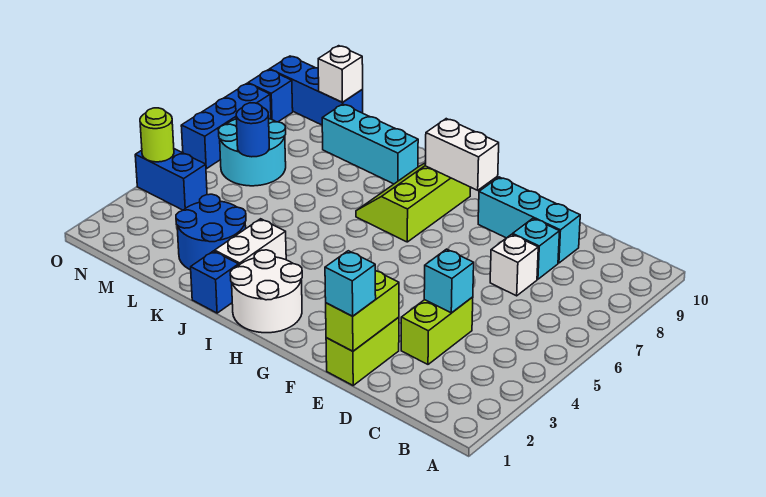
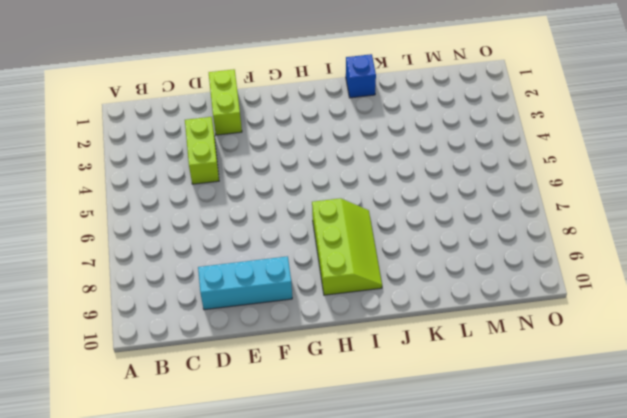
none -> white brick D7 level 1
none -> cyan brick D8 level 1
none -> white round brick H1:I2 level 1

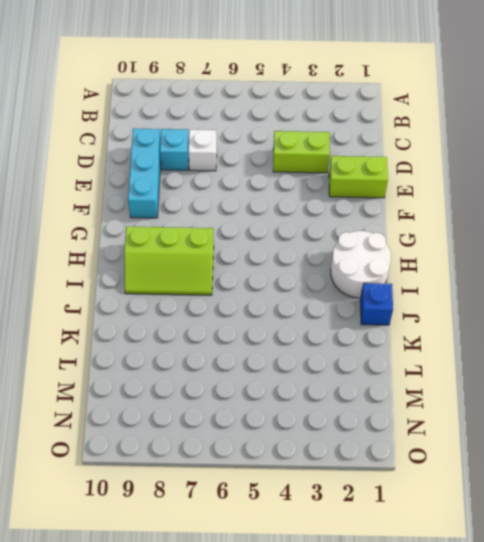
none -> white brick J2:J3 level 1
none -> cyan brick J9:L9 level 1
none -> blue round brick K2:L3 level 1

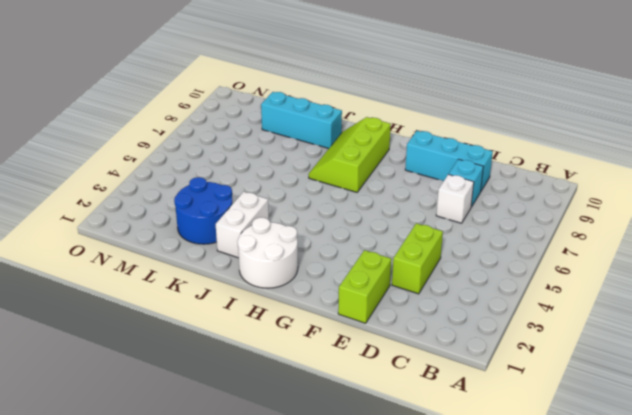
none -> blue brick J1 level 1
none -> cyan round brick M6:N7 level 1
none -> blue brick M10:O10 level 1

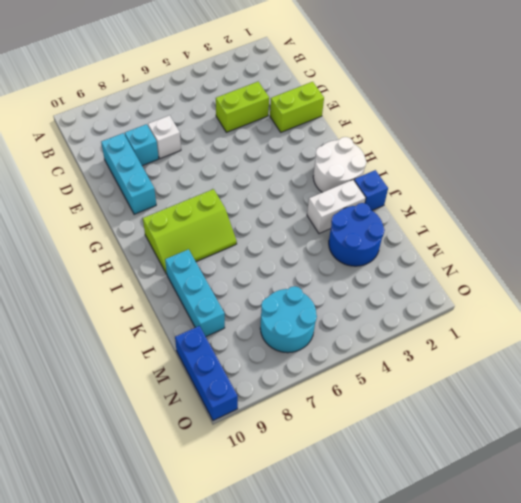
none -> blue brick N4:O4 level 1
none -> blue brick O6:O8 level 1
none -> blue brick O9 level 1

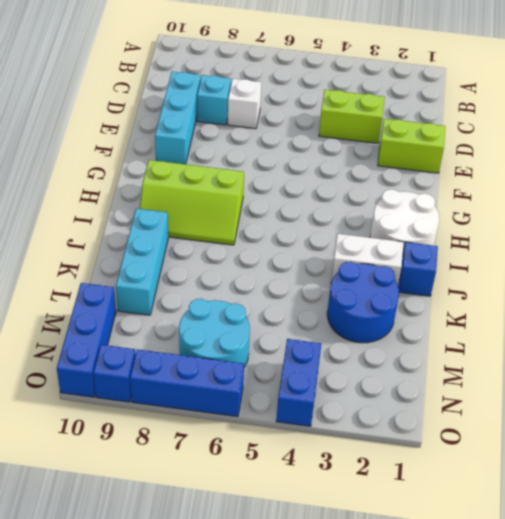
none -> cyan brick D4 level 2
none -> lime brick E1:E2 level 2
none -> white brick G9:H9 level 2

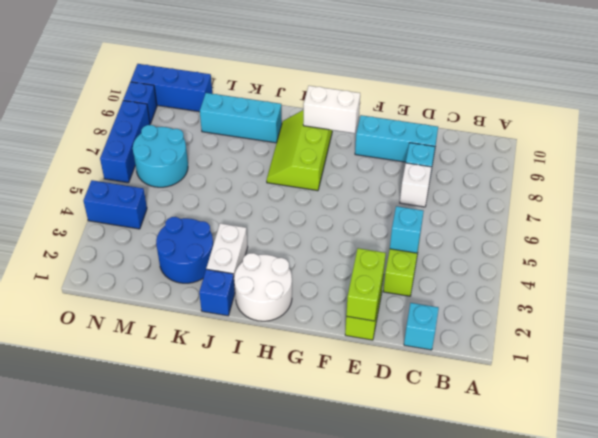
cyan brick C1 level 1 -> cyan brick E1 level 3
none -> blue round brick M6 level 2
none -> white brick M10 level 2
none -> lime round brick O4 level 2

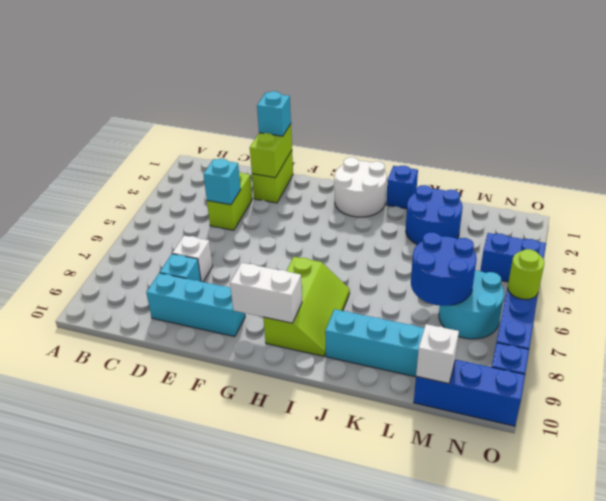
blue round brick L6:M7 level 2 -> blue round brick M6 level 2
lime round brick O6 level 2 -> lime round brick O4 level 2
none -> white brick J2:J3 level 1

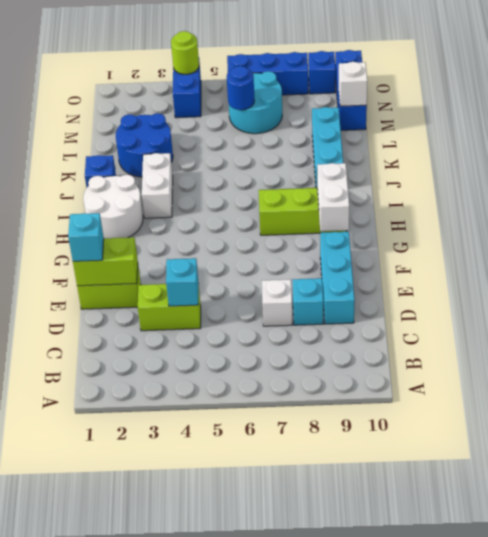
white brick I3:J3 level 1 -> white brick J2:J3 level 1

